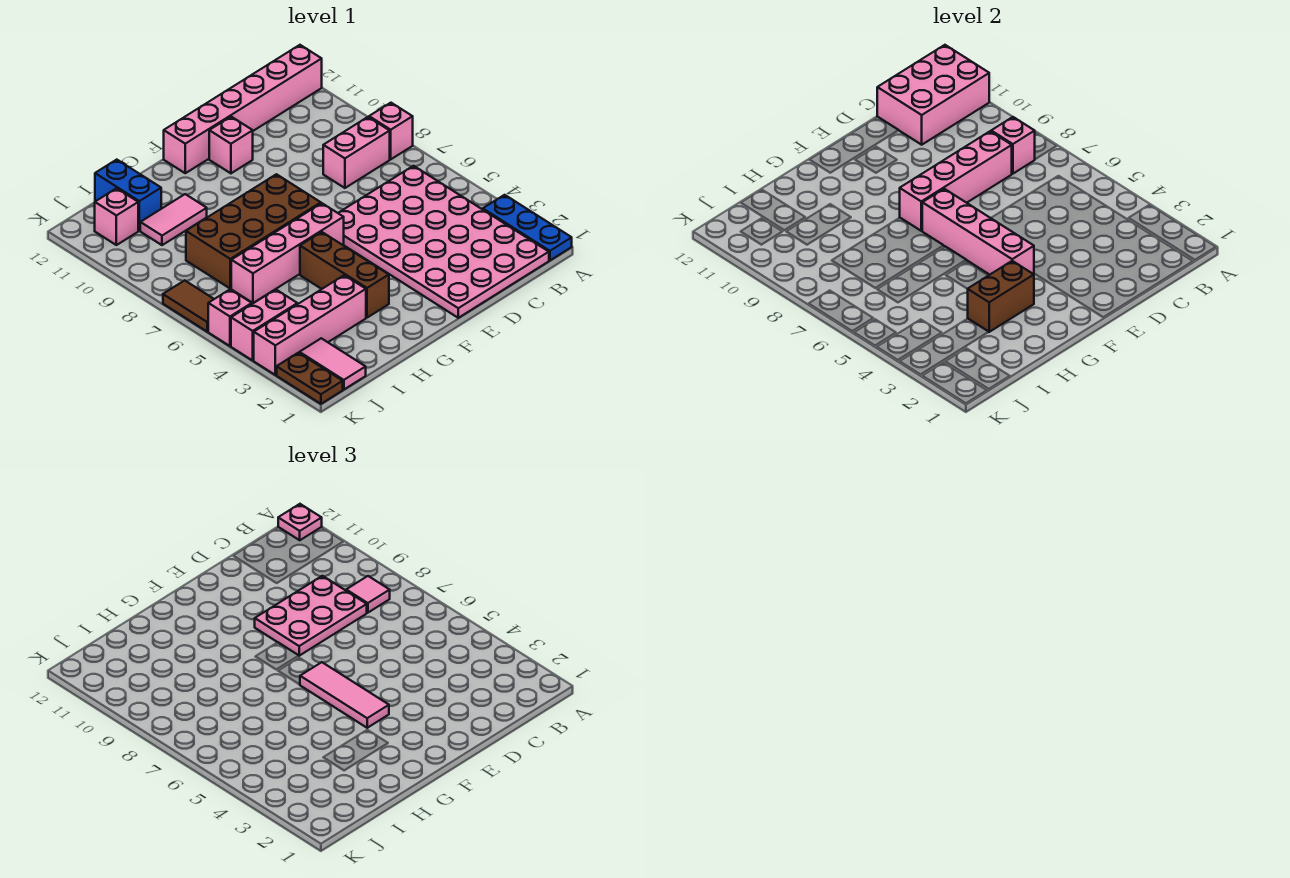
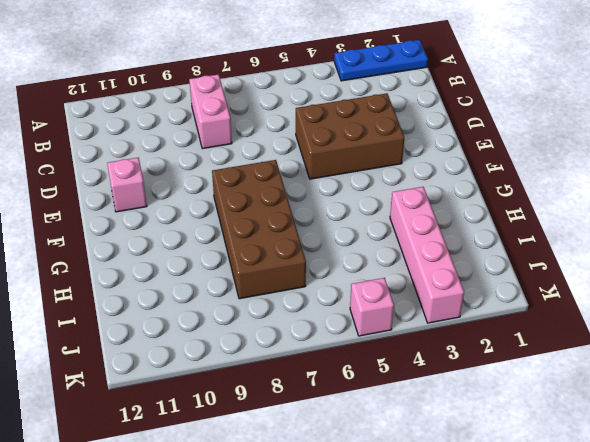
brown brick D3:E5 level 1 -> pink plate B1:E6 level 1
none -> pink brick A8 level 1
none -> pink brick A12:F12 level 1
none -> pink brick F6:I6 level 1

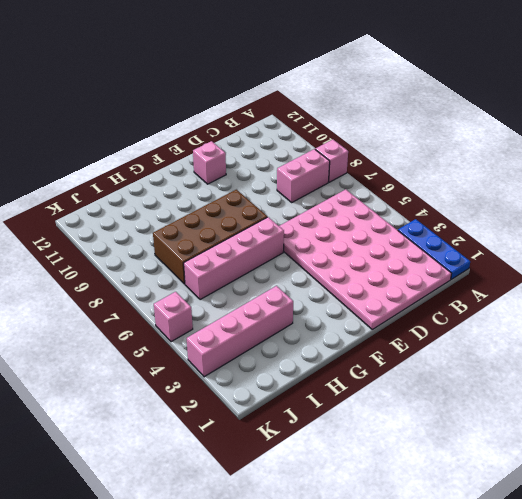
none -> pink brick A12:F12 level 1
none -> brown brick G3:G5 level 1
none -> pink tile H10:I10 level 1

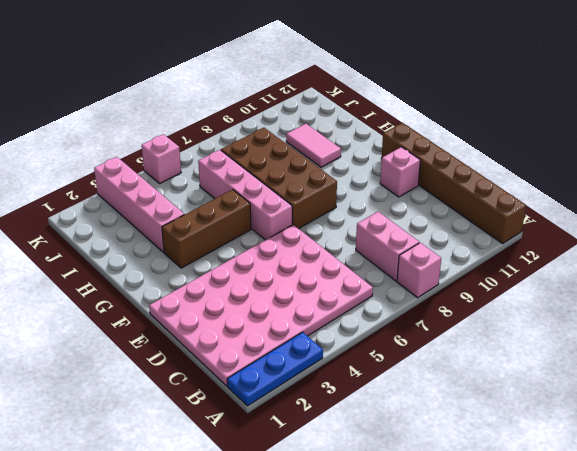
brown brick A12:F12 level 1 -> pink brick A12:F12 level 1
none -> blue brick I11:I12 level 1
none -> pink tile J1:J2 level 1
none -> pink brick J4:K4 level 1

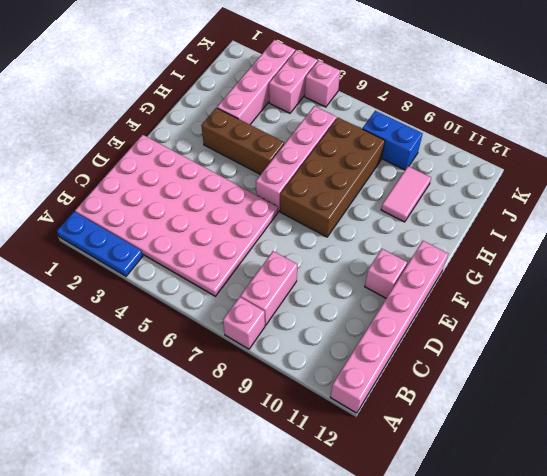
blue brick J8:J9 level 1 -> blue brick I11:I12 level 1
none -> pink tile J1:J2 level 1
none -> pink brick J11 level 1
none -> brown plate K1:K2 level 1

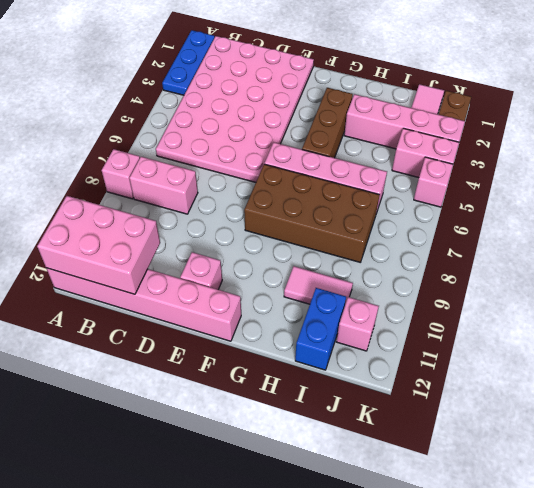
none -> brown tile K6:K7 level 1
none -> pink brick B8 level 2
none -> pink brick C8:F8 level 2

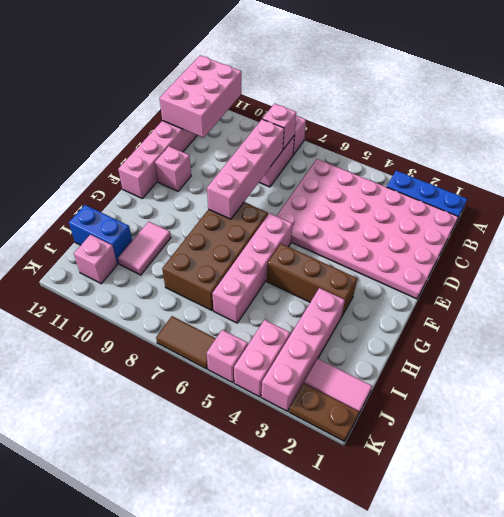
none -> pink brick F4:F7 level 2
none -> brown brick G3:H3 level 2
none -> pink plate A12 level 3

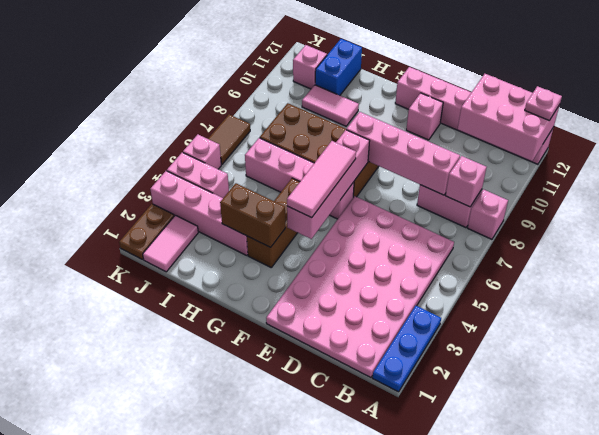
none -> pink tile B8 level 3
none -> pink plate C8:E9 level 3

